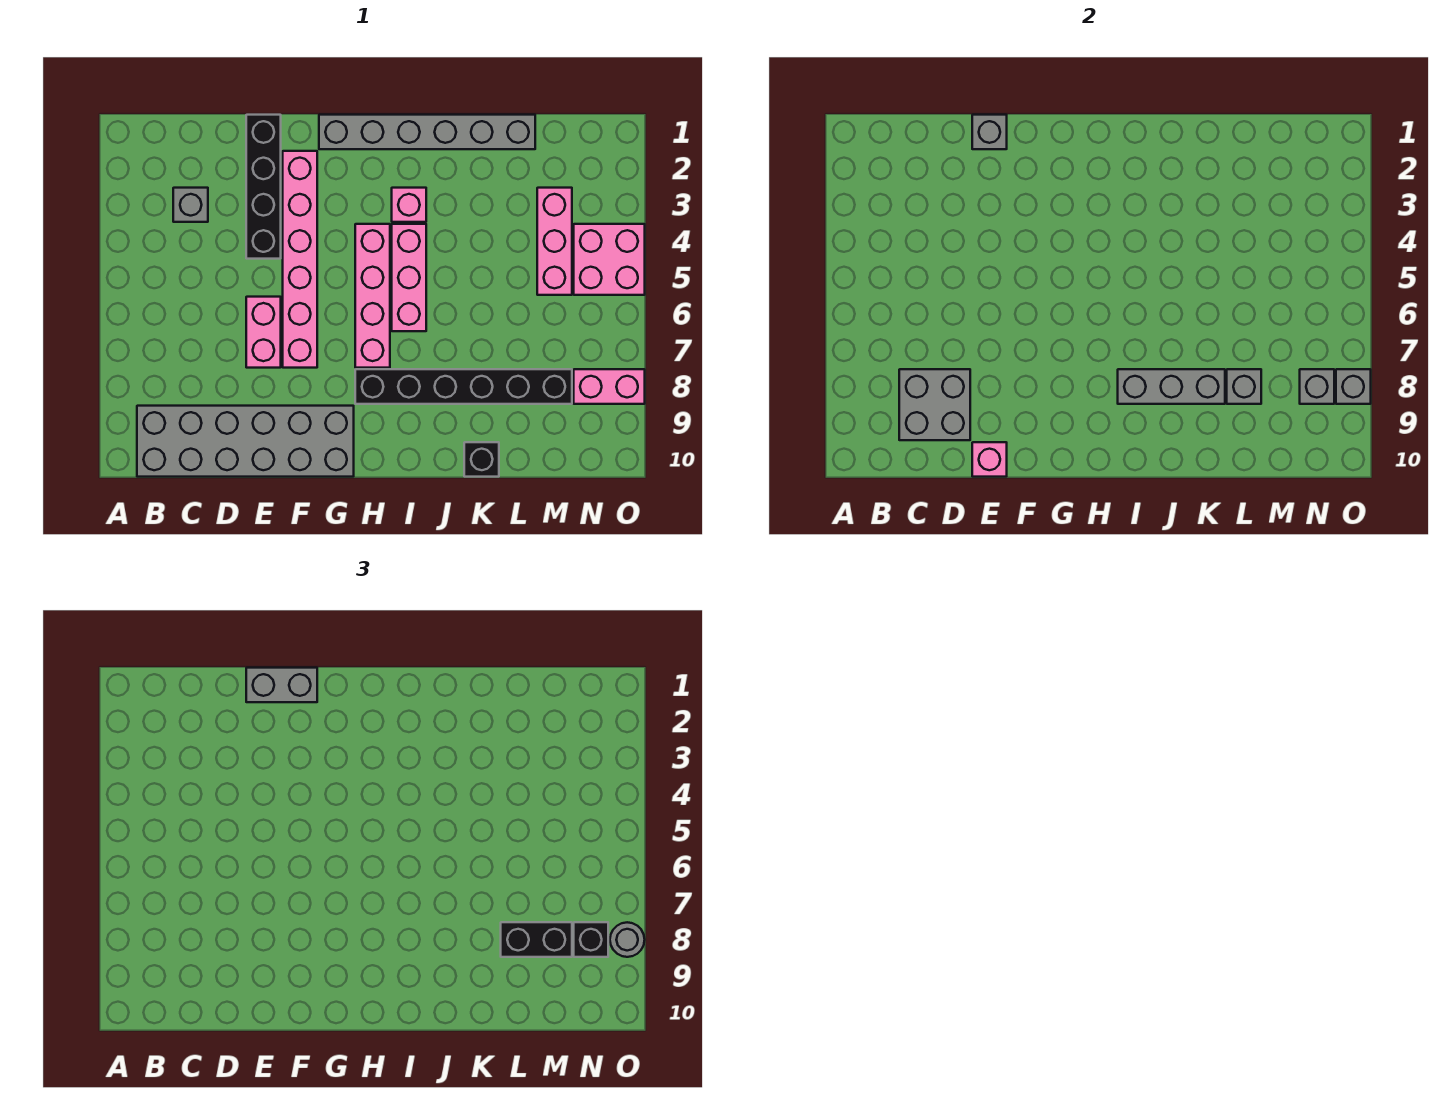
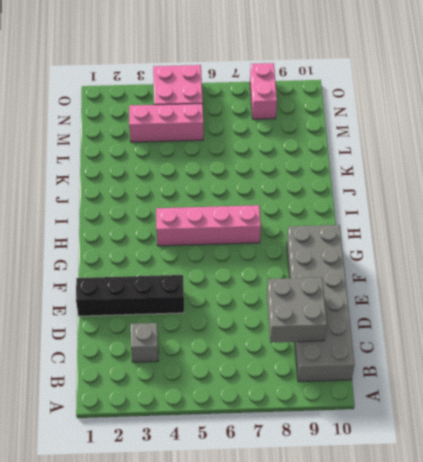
none -> pink brick E6:E7 level 1
none -> pink brick F2:F7 level 1
none -> grey brick G1:L1 level 1

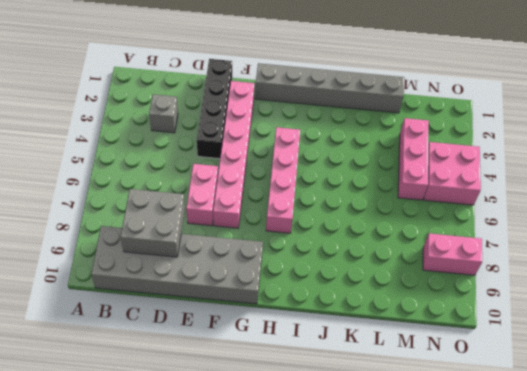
none -> black brick H8:M8 level 1
none -> pink brick I3 level 1
none -> pink brick I4:I6 level 1

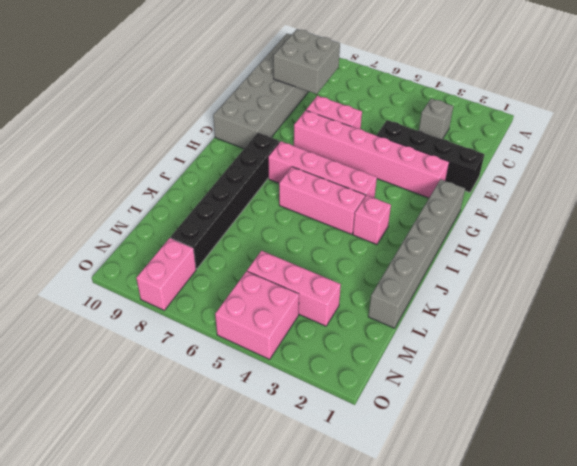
none -> black brick K10 level 1
none -> grey brick E1 level 2
none -> pink brick E10 level 2

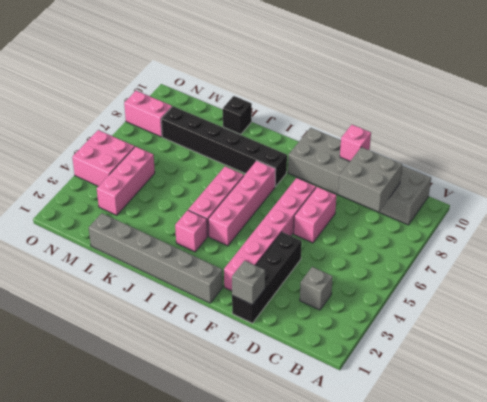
none -> grey brick I8:K8 level 2
none -> grey brick L8 level 2
none -> grey brick N8 level 2

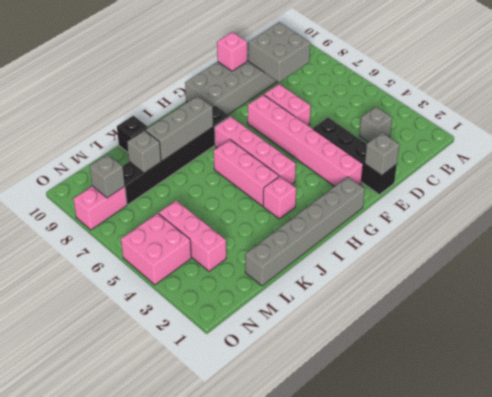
none -> grey brick O8 level 2
none -> grey brick E1:F1 level 3
none -> black brick L8:M8 level 3

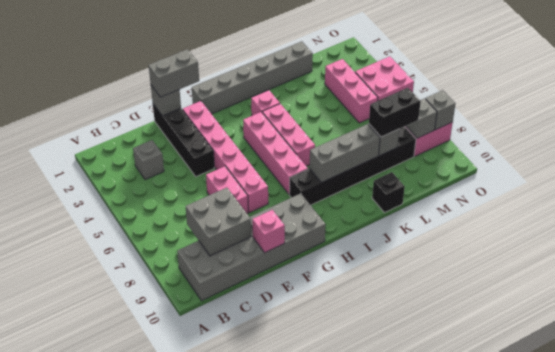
none -> black brick N8 level 3
none -> grey round brick O8 level 3

